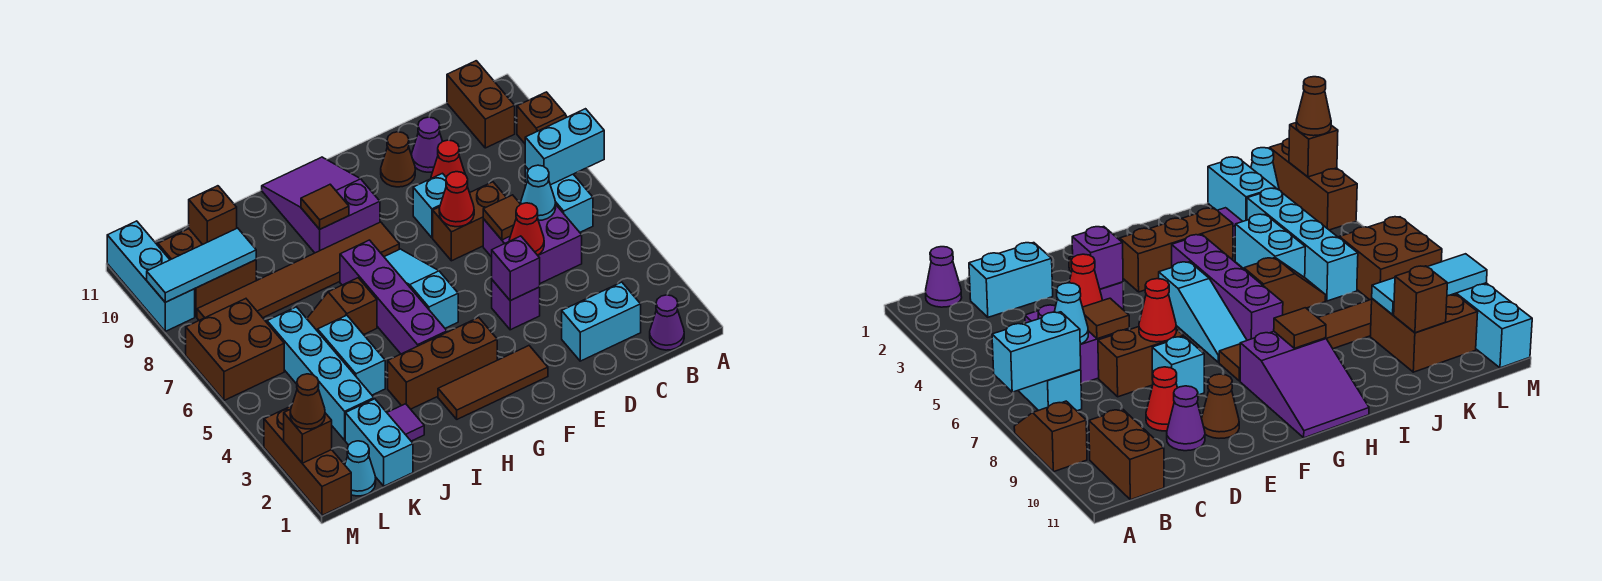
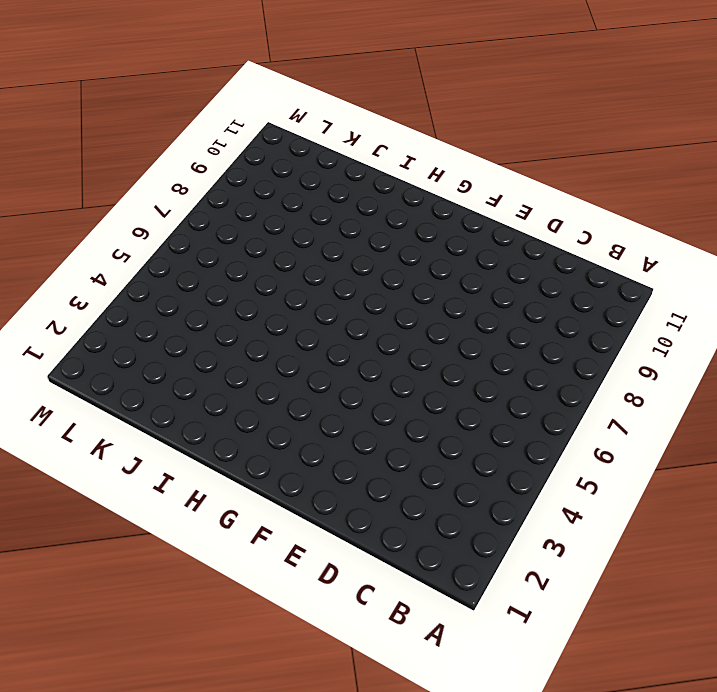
none -> brown slope A8:A9 level 1 top 9
none -> purple cone B1 level 1
none -> cyan brick B6:B7 level 1
none -> brown brick B10:B11 level 1

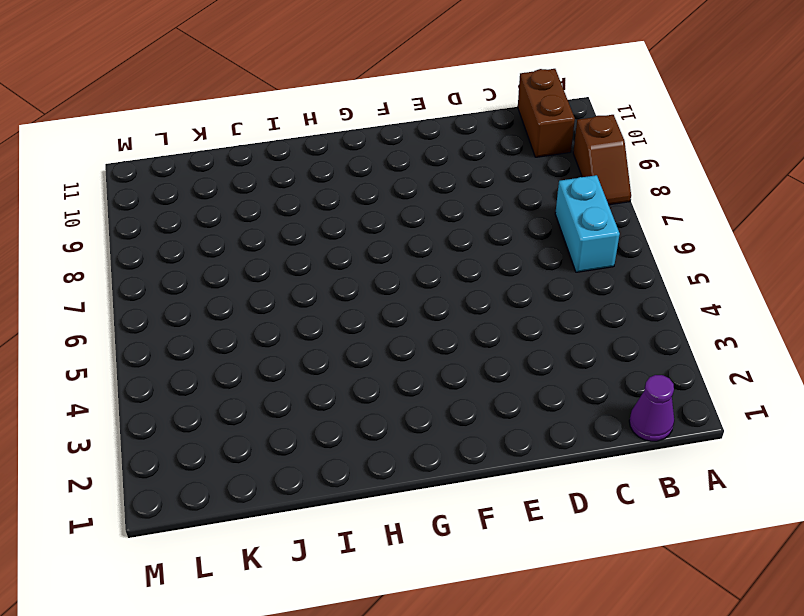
none -> cyan brick C2:D2 level 1
none -> purple brick C5:D6 level 1
none -> brown brick D7:E7 level 1
none -> red cone D9 level 1

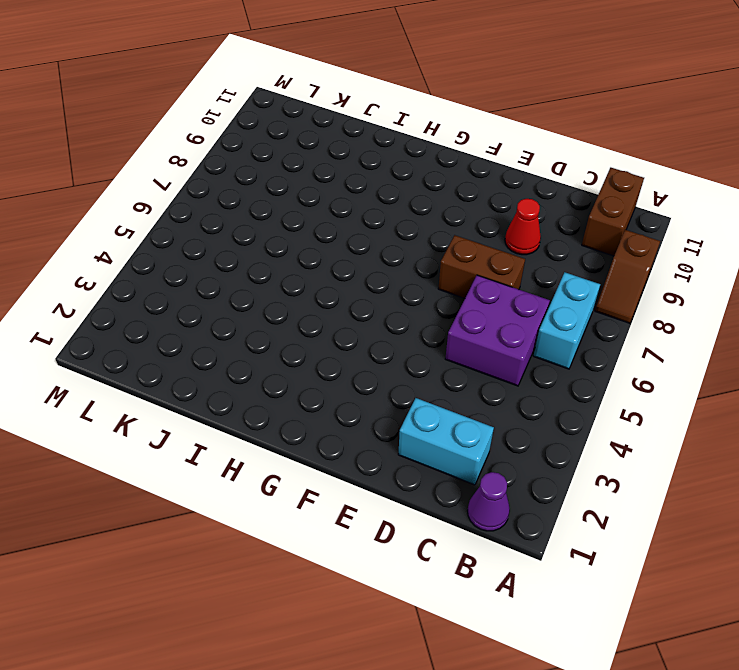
none -> purple cone D10 level 1
none -> purple brick E4 level 1
none -> cyan brick E8 level 1
none -> brown cone E10 level 1

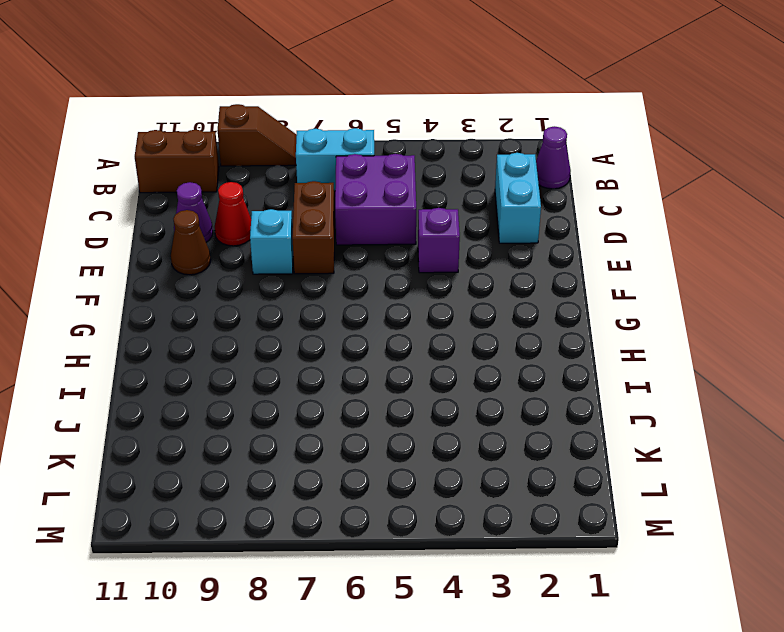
none -> brown tile F2:H2 level 1
none -> brown brick G3:I3 level 1
none -> cyan slope G5:G7 level 1 top 5
none -> brown tile G8:L8 level 1

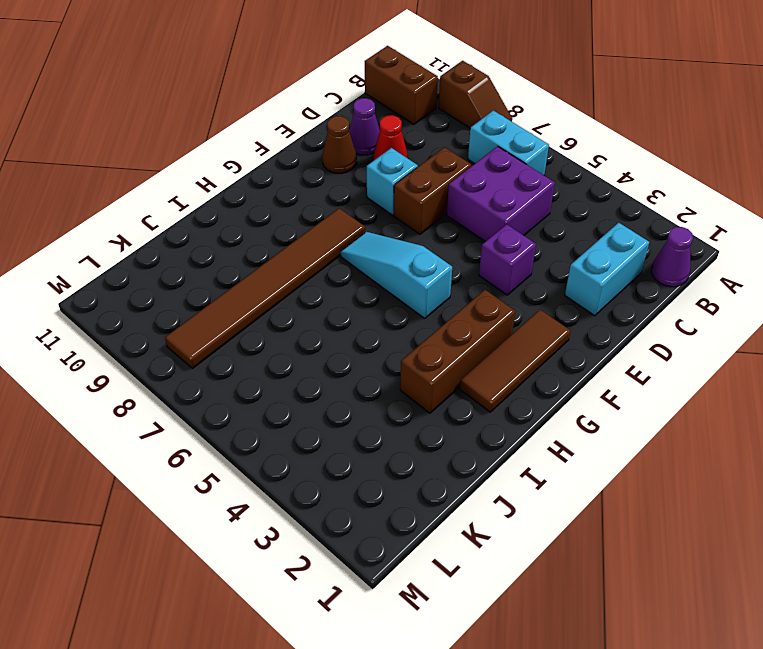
none -> purple slope G9:H11 level 1 top 9
none -> purple brick H4:H7 level 1
none -> brown slope I6:J6 level 1 top I
none -> purple tile J2 level 1

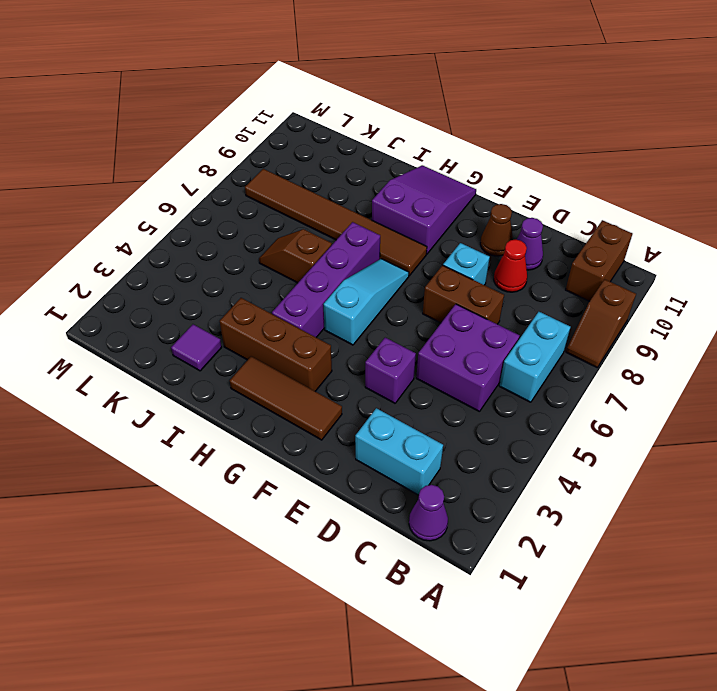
none -> cyan brick J4:J5 level 1
none -> cyan brick K1:K2 level 1
none -> cyan brick K3:K6 level 1
none -> brown brick K9:L10 level 1

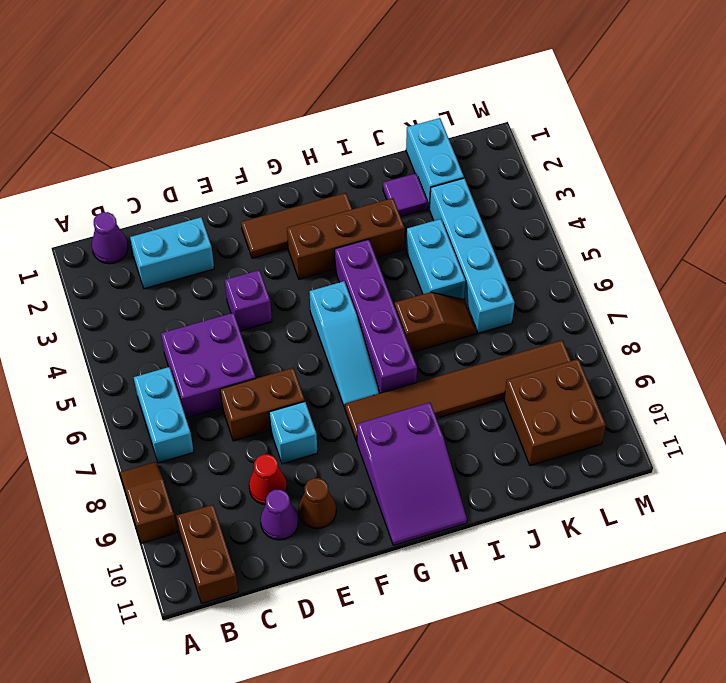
none -> cyan cone L1 level 1
none -> brown brick L6:M7 level 1
none -> brown brick M1:M3 level 1
none -> cyan brick M9:M11 level 1

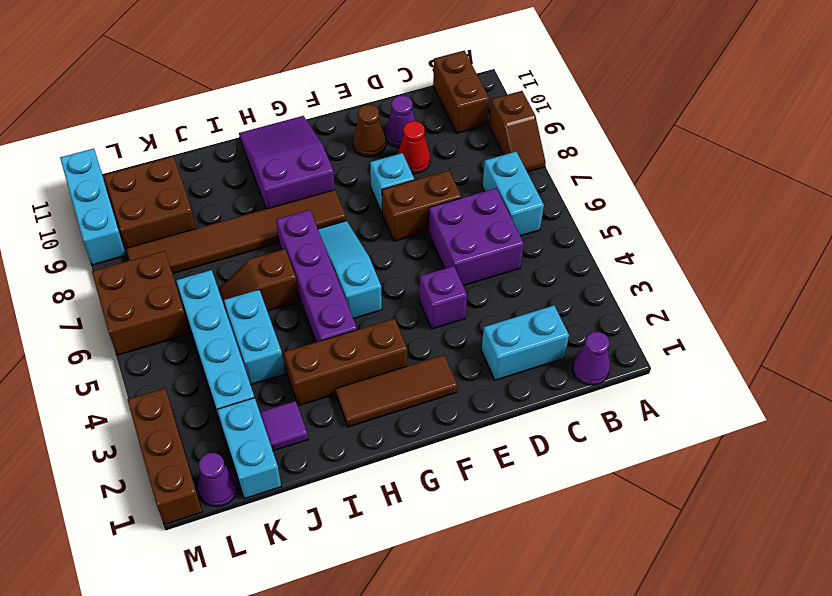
purple cone L1 level 1 -> cyan cone L1 level 1
none -> cyan brick A7:B7 level 2
none -> cyan cone C6 level 2
none -> red cone D5 level 2
none -> brown tile D6 level 2

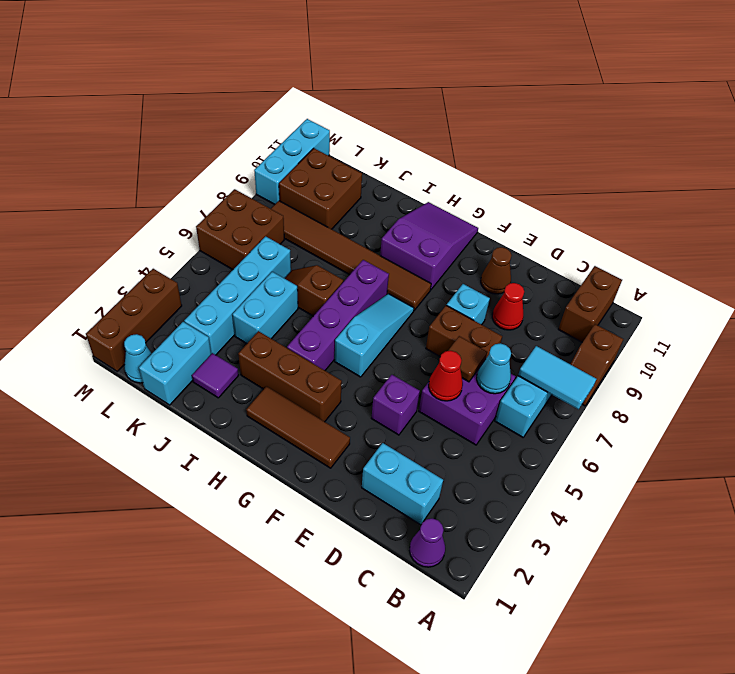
cyan tile A7:B7 level 2 -> cyan brick A7:B7 level 2
none -> purple cone D10 level 1
none -> purple brick E4 level 2
none -> red cone E7 level 2
none -> brown tile H9 level 2

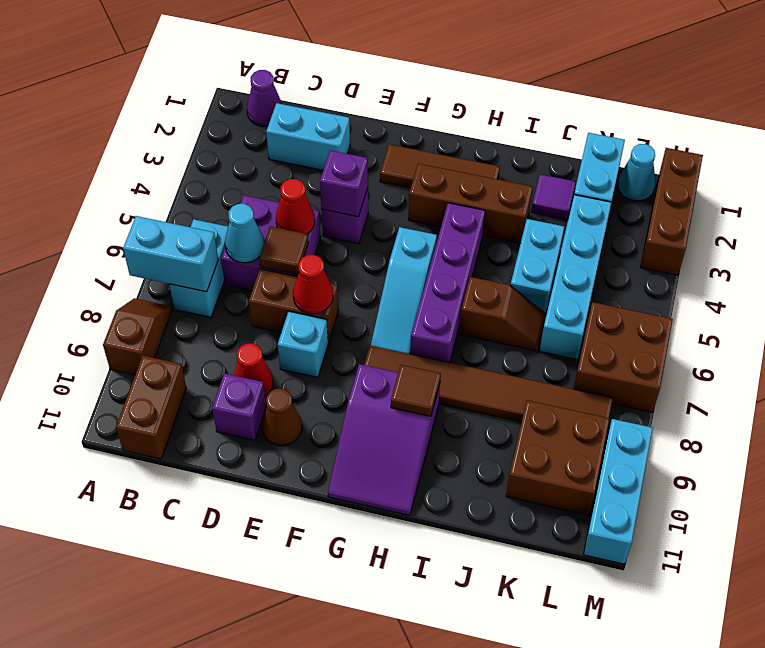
purple brick D10 level 1 -> purple cone D10 level 1
none -> cyan tile K9:M9 level 2
none -> brown brick K10 level 2
none -> brown brick M2 level 2
none -> brown cone M2 level 3

